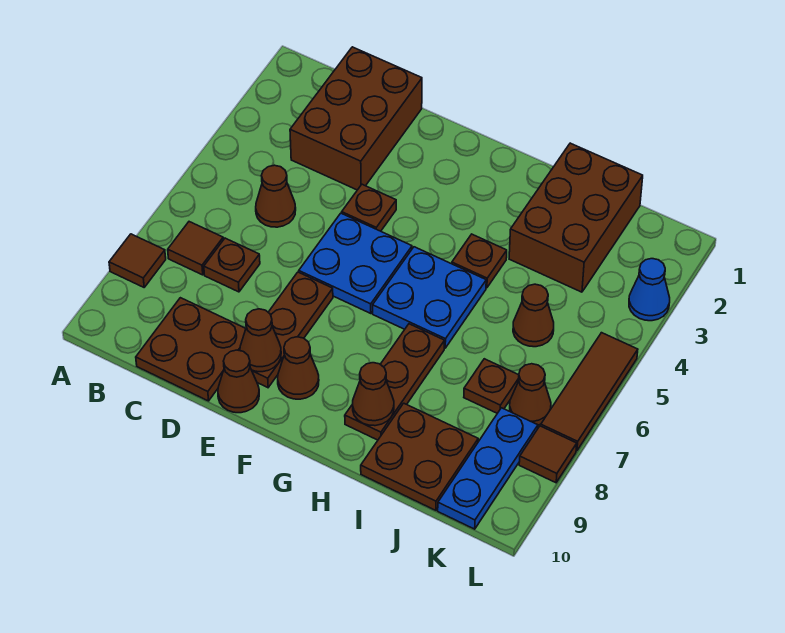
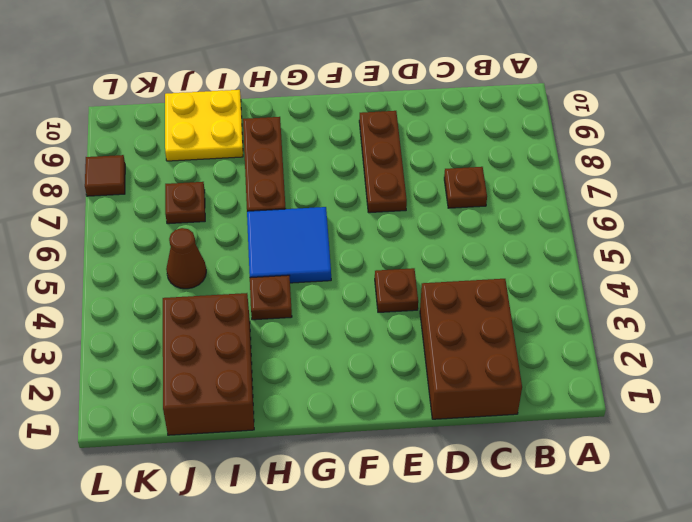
blue tile G5:H6 level 1 -> blue plate G5:H6 level 1
yellow plate I9:J10 level 1 -> brown plate I9:J10 level 1
none -> brown tile A8 level 1
none -> brown tile B7 level 1
none -> brown cone C5 level 1

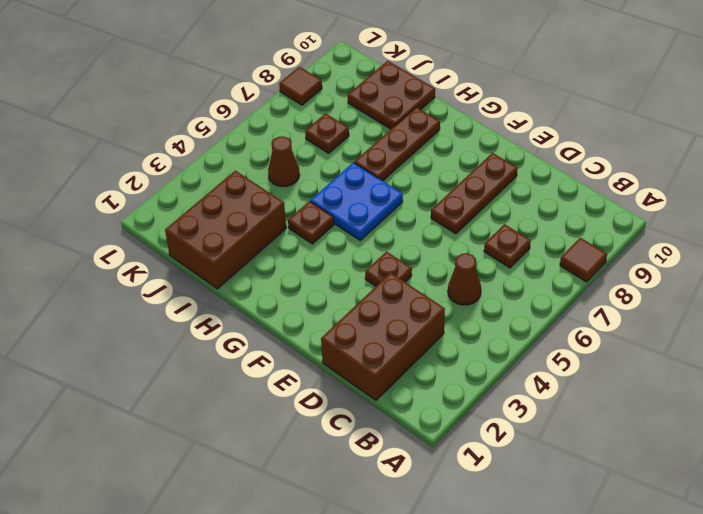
none -> brown tile B7 level 1
none -> brown plate C9:D10 level 1
none -> blue plate E5:F6 level 1

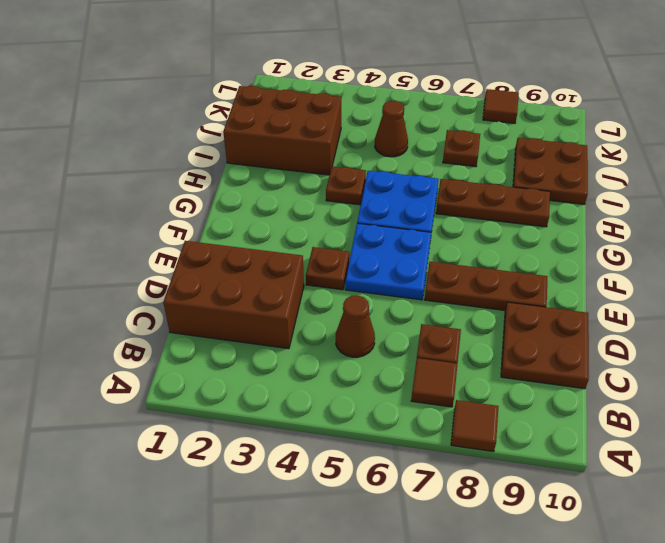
none -> brown cone E10 level 1
none -> brown cone F9 level 1
none -> brown cone K7 level 1

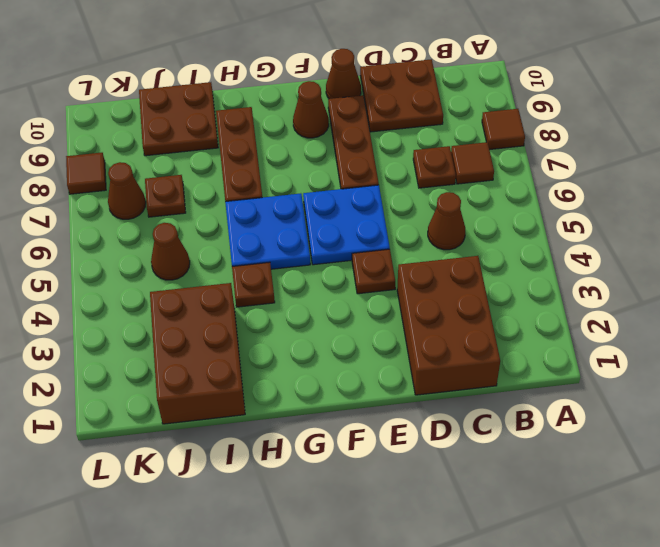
none -> blue plate K8:K10 level 1
none -> blue cone L3 level 1
none -> brown tile L5:L7 level 1

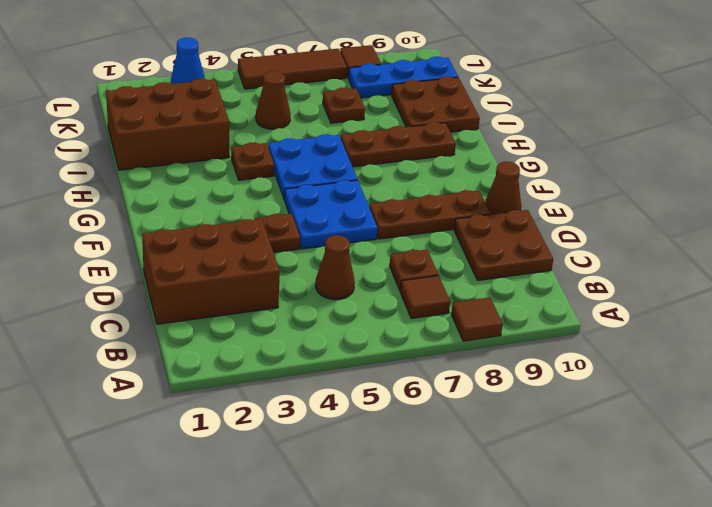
none -> brown cone F9 level 1
none -> brown cone K7 level 1
none -> brown cone E9 level 2

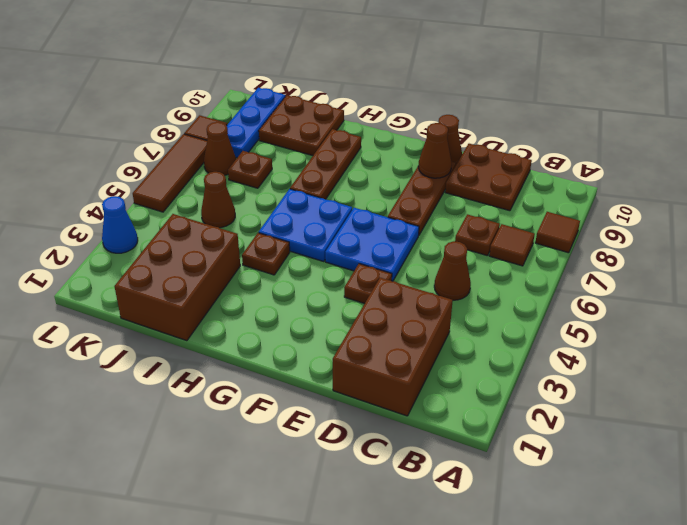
none -> brown cone F9 level 1
none -> brown cone H9 level 2

